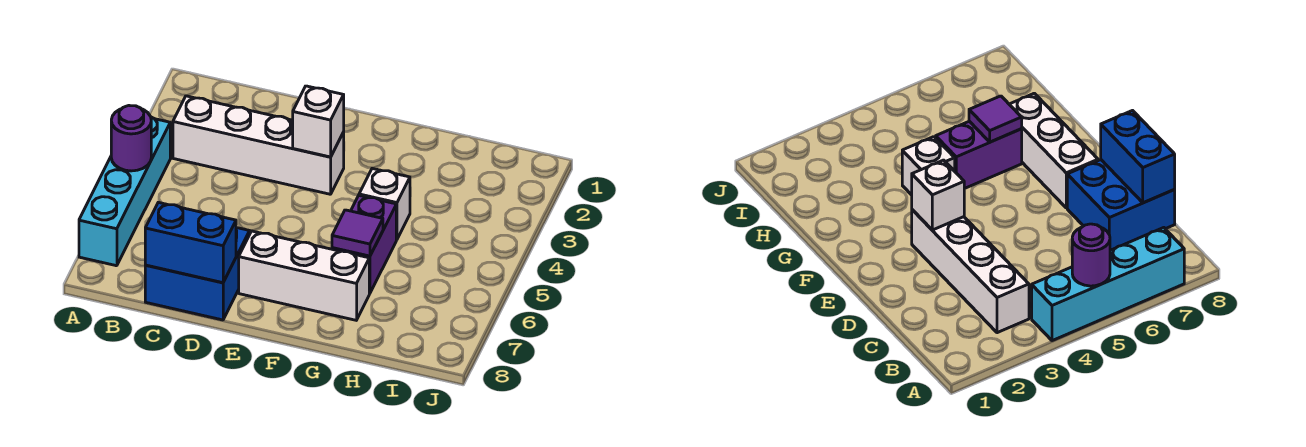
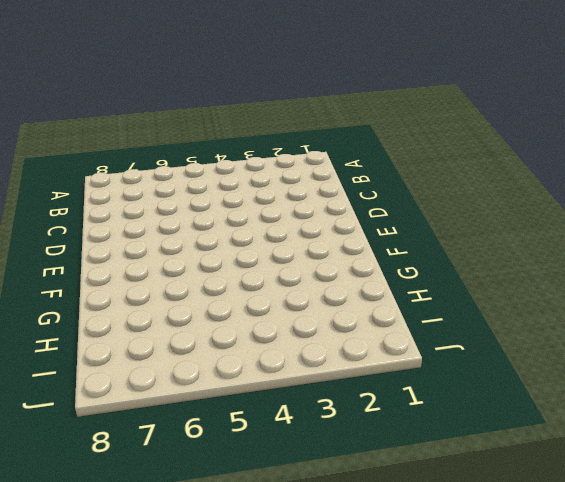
none -> cyan brick A4:A7 level 1
none -> white brick B3:E3 level 1

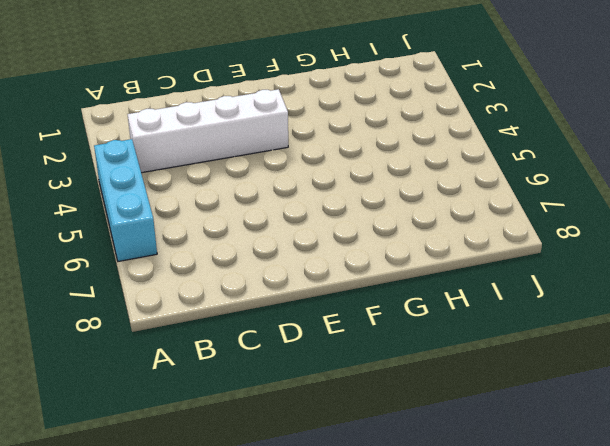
cyan brick A4:A6 level 1 -> cyan brick A4:A7 level 1
none -> blue brick C7:D8 level 1
none -> white brick E7:G7 level 1

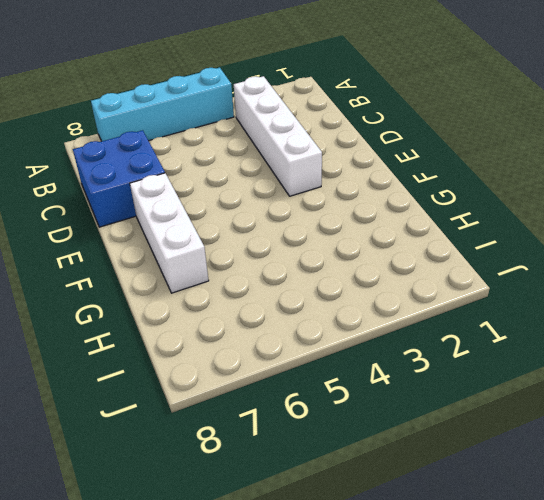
none -> white brick G4 level 1
none -> purple brick G5:G6 level 1

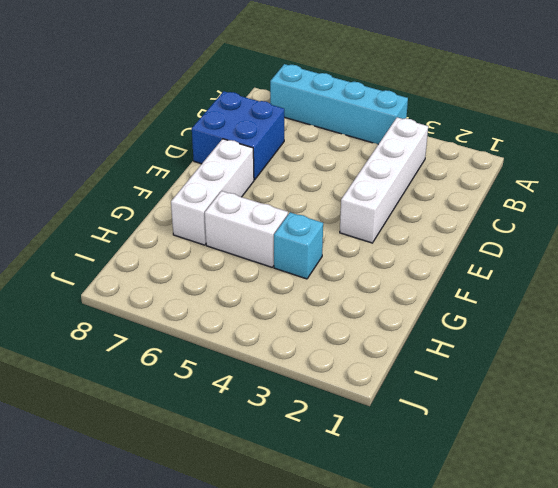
cyan brick G4 level 1 -> white brick G4 level 1
white brick G5:G6 level 1 -> purple brick G5:G6 level 1
none -> purple round brick A5 level 2
none -> blue brick C8:D8 level 2

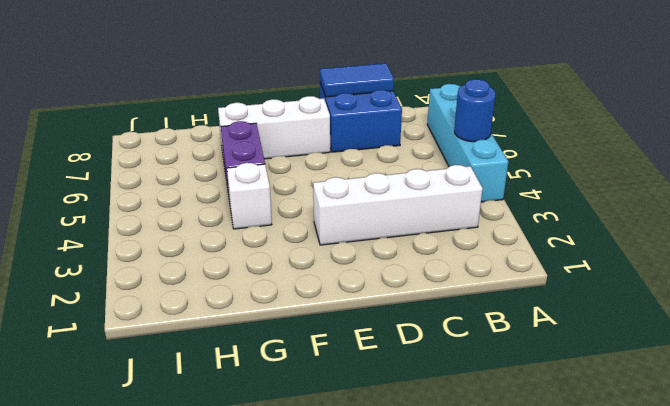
blue round brick A5 level 2 -> purple round brick A5 level 2
blue tile C8:D8 level 2 -> blue brick C8:D8 level 2
none -> white brick E3 level 2
none -> purple tile G6 level 2

